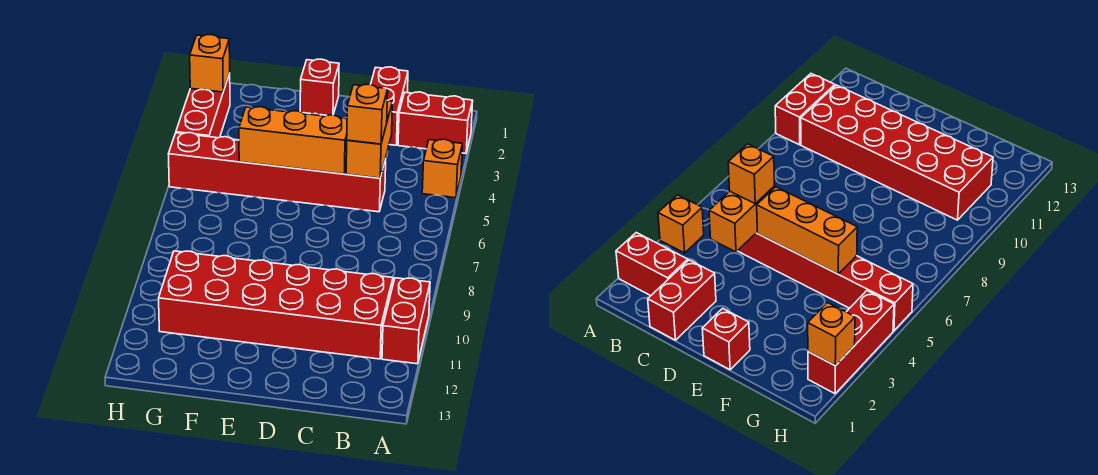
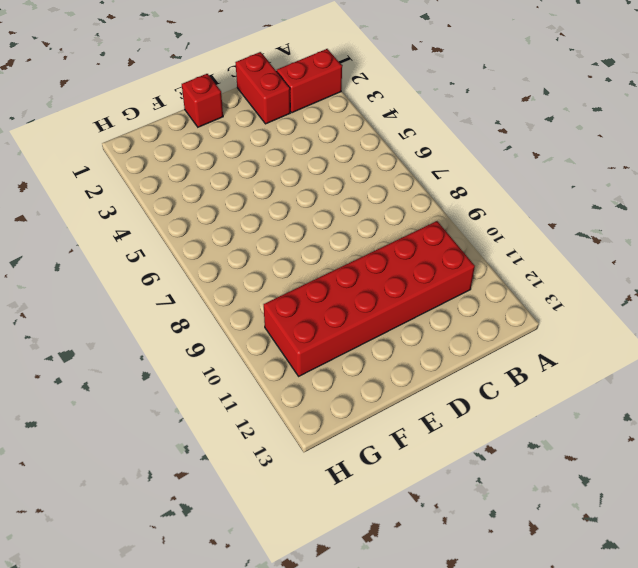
none -> orange brick A4 level 1
none -> red brick A10:A11 level 1
none -> red brick C5:H5 level 1

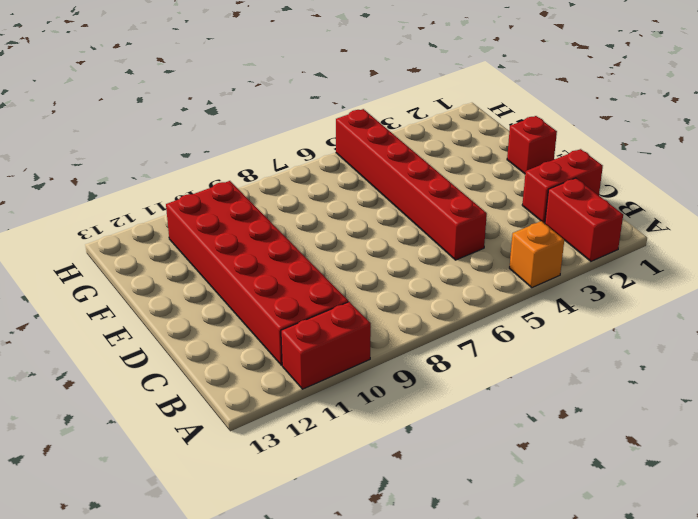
none -> red brick H2:H4 level 1
none -> orange brick C4:C5 level 2
none -> orange brick D5:F5 level 2

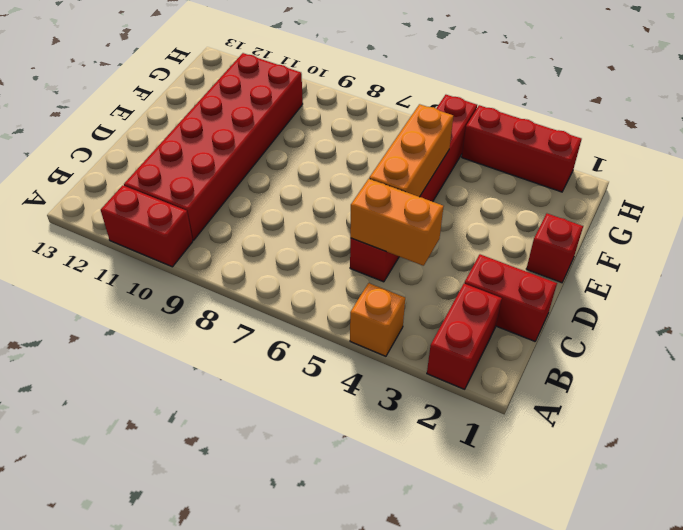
none -> orange brick H2 level 2
none -> orange brick C5 level 3

